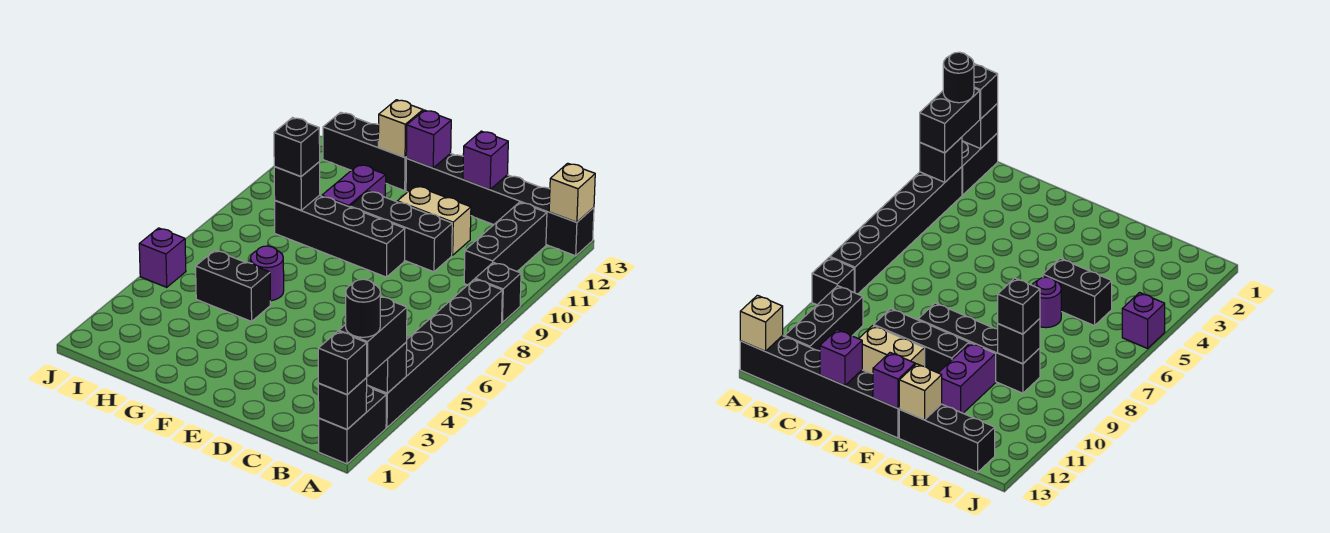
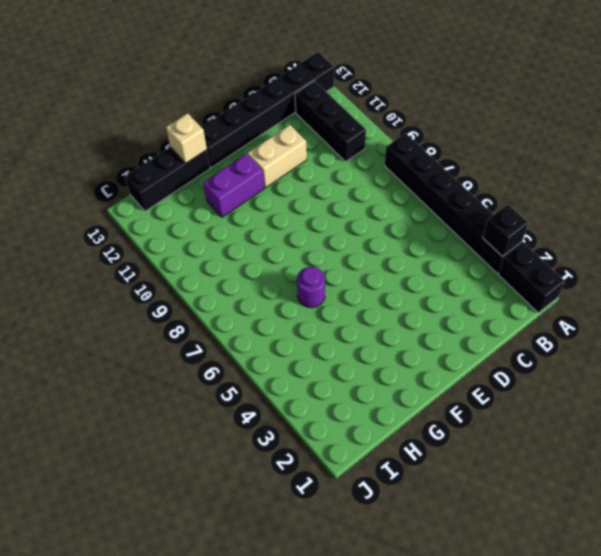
purple brick F11:G11 level 1 -> purple brick G10:G11 level 1
none -> black brick A9 level 1
none -> black brick D10:F10 level 1
none -> black brick E9:H9 level 1

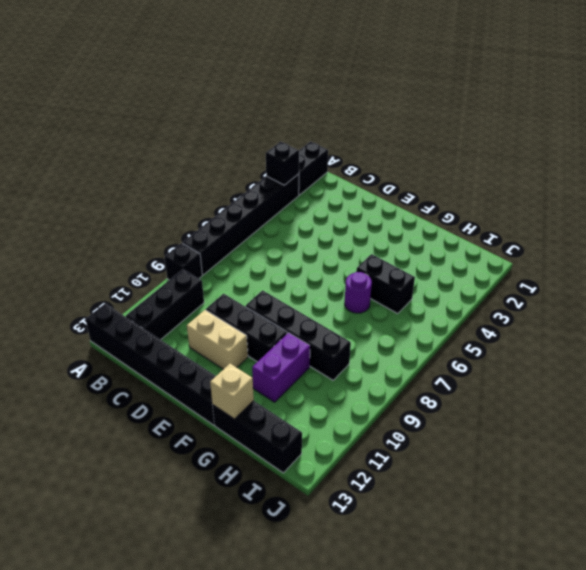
none -> purple brick J5 level 1
none -> black brick A1 level 2
none -> tan brick A13 level 2

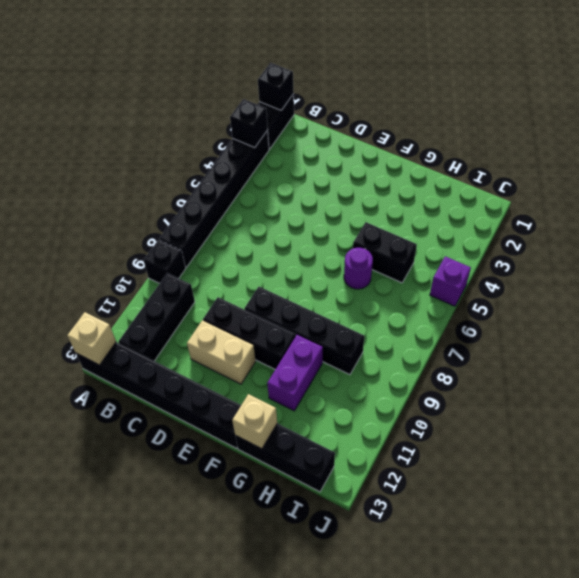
none -> purple brick D13 level 2
none -> purple brick F13 level 2
none -> black brick H9 level 2

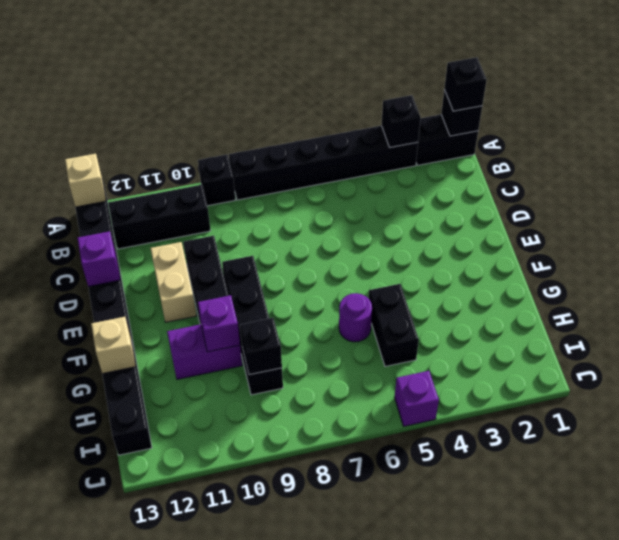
purple brick G10 level 2 -> purple brick F13 level 2
none -> black brick A2:A3 level 3
none -> black brick H9 level 3
none -> black round brick A2 level 4

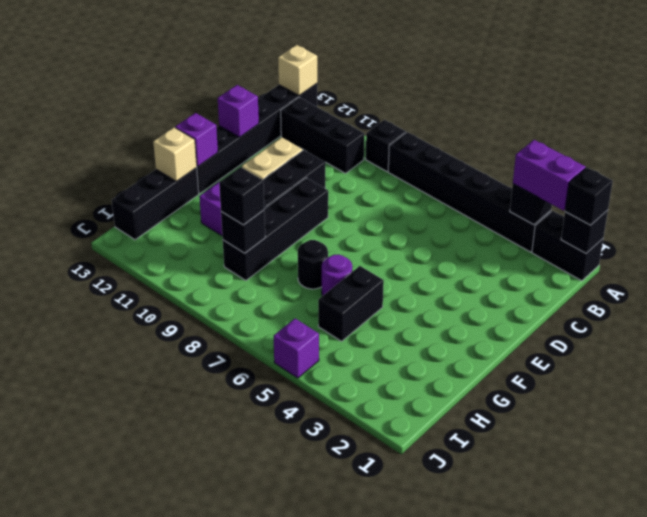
purple brick A2:A3 level 3 -> black brick A2:A3 level 3
black round brick G7 level 1 -> black round brick A2 level 4

